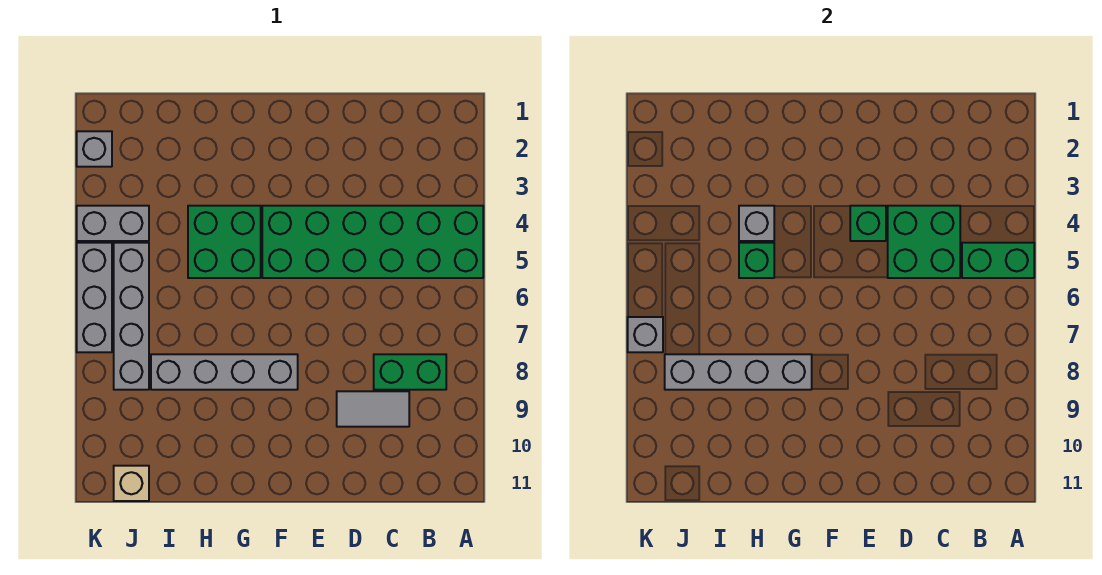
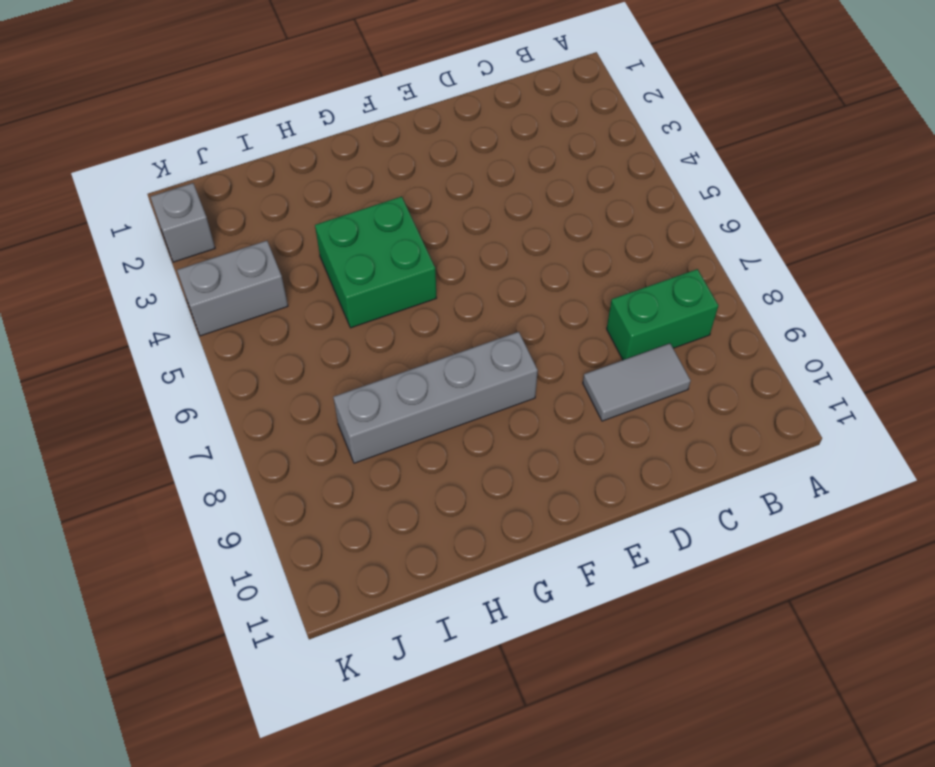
none -> green brick A4:F5 level 1
none -> grey brick J5:J8 level 1
none -> tan brick J11 level 1

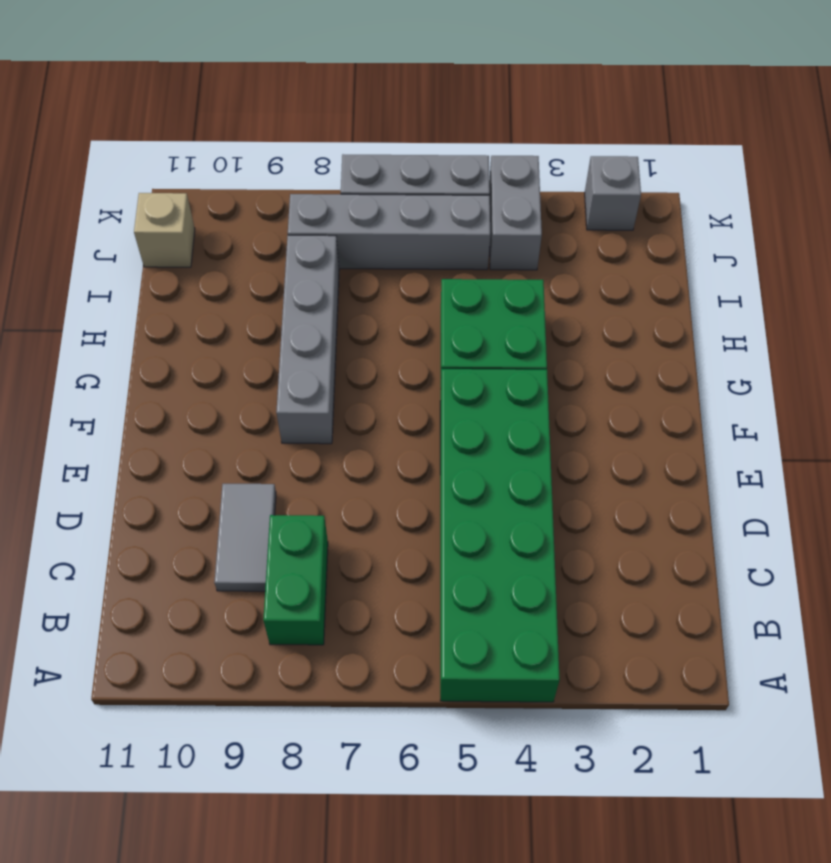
none -> green brick A5:B5 level 2
none -> green brick C4:D5 level 2
none -> green brick E4 level 2

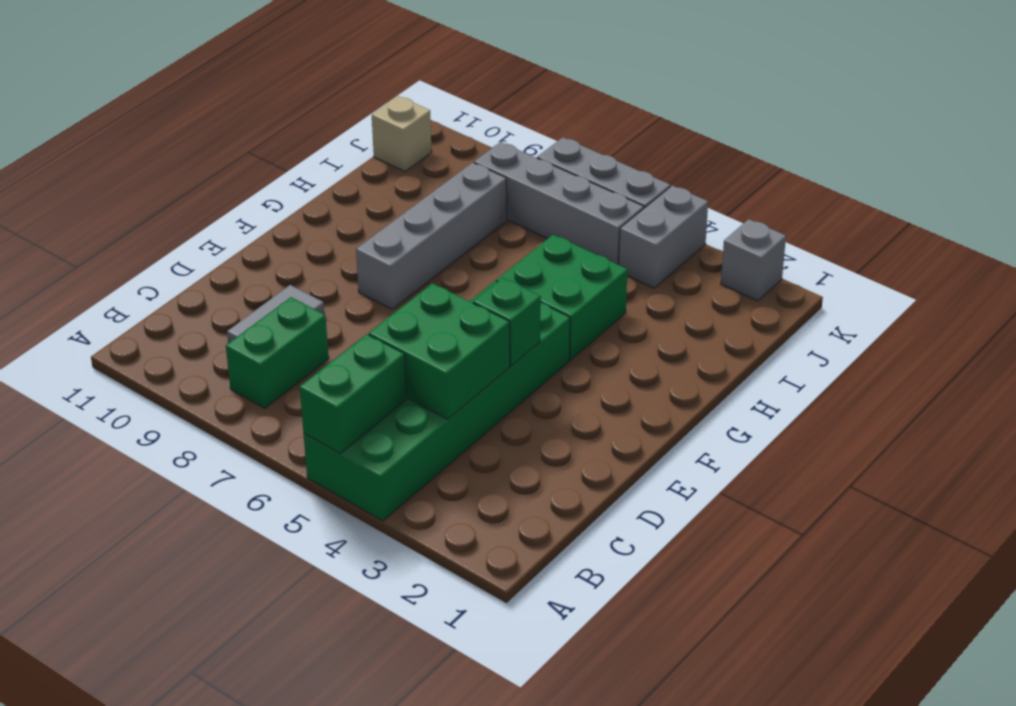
none -> grey brick G8:J8 level 2
none -> grey brick H4 level 2
none -> green brick H5 level 2

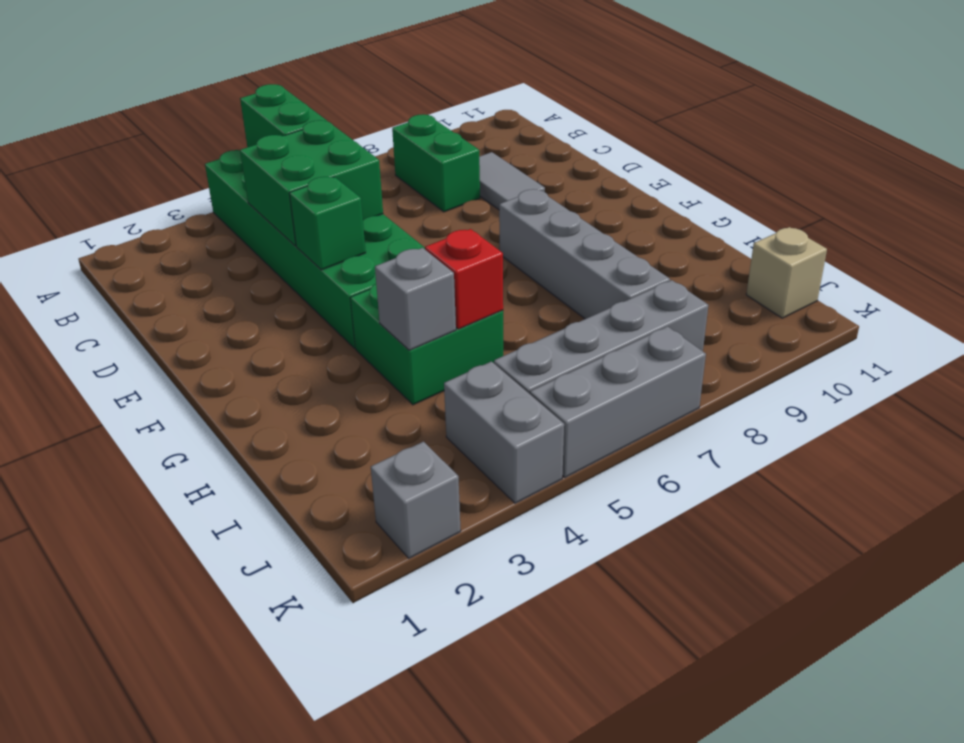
red brick H5 level 2 -> green brick H5 level 2
none -> grey brick G8:J8 level 2
none -> grey brick K7 level 2

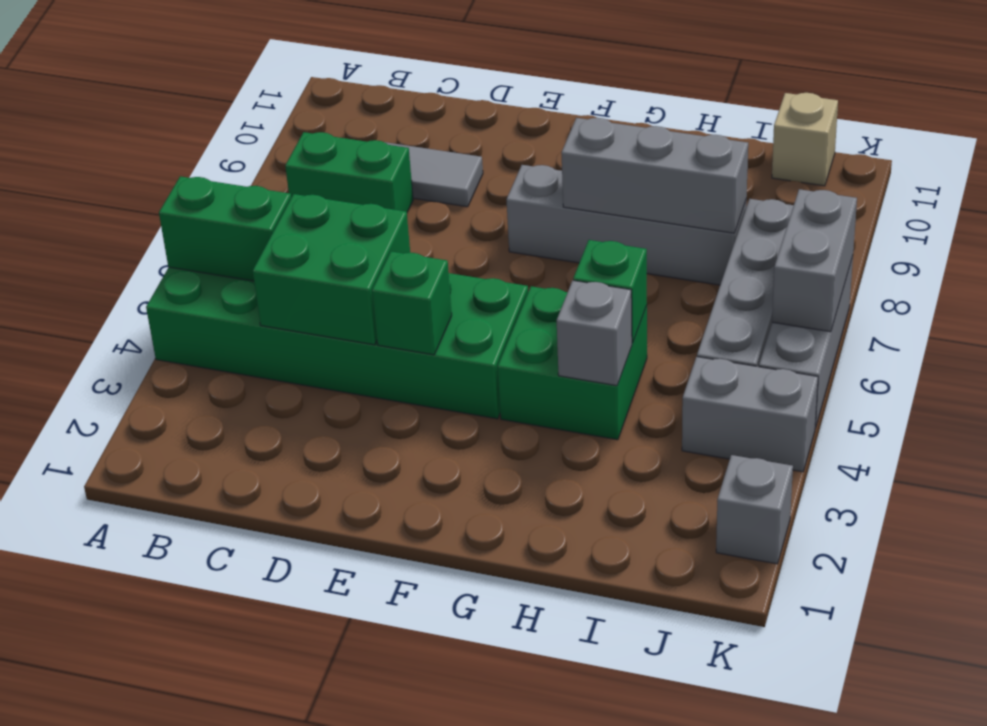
grey brick G8:I8 level 2 -> grey brick G8:J8 level 2
grey brick K6:K7 level 2 -> grey brick K7 level 2

